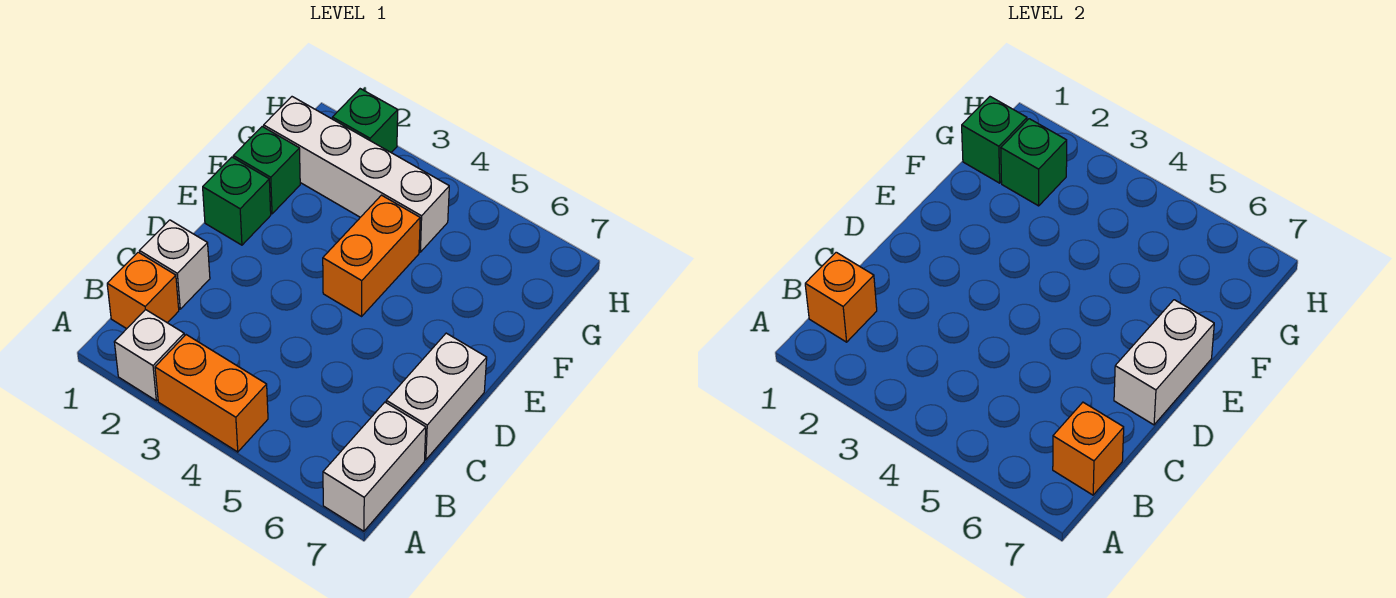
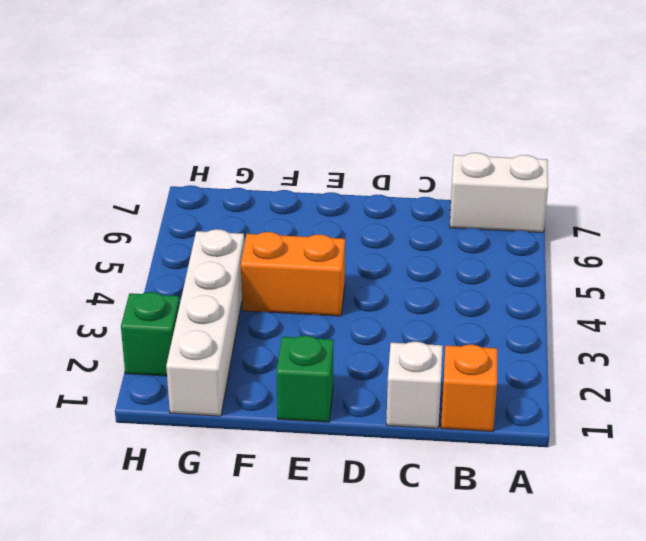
none -> white brick A2 level 1
none -> orange brick A3:A4 level 1
none -> white brick C7:D7 level 1

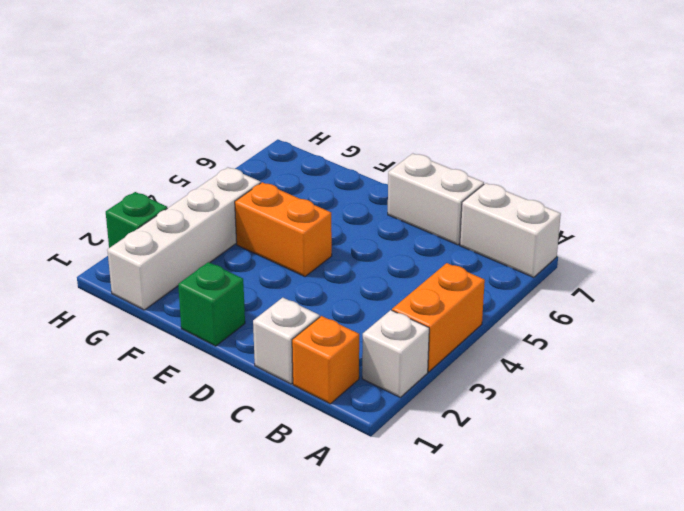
none -> green brick F1 level 1
none -> orange brick B1 level 2
none -> orange brick B7 level 2

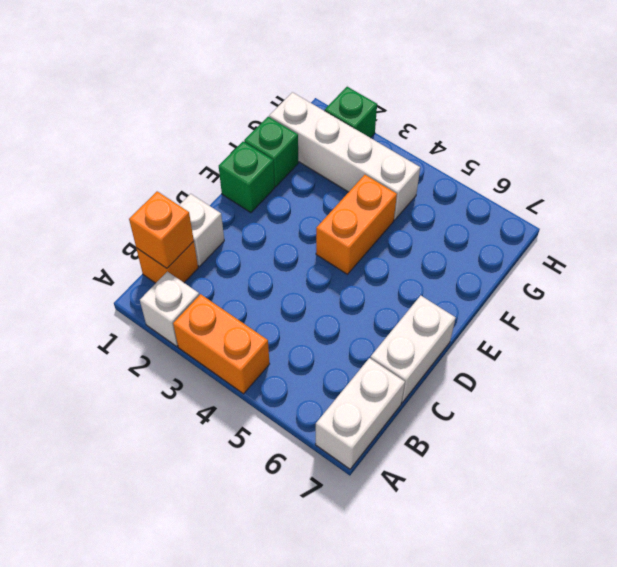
none -> orange brick B7 level 2
none -> white brick D7:E7 level 2
none -> green brick G1 level 2

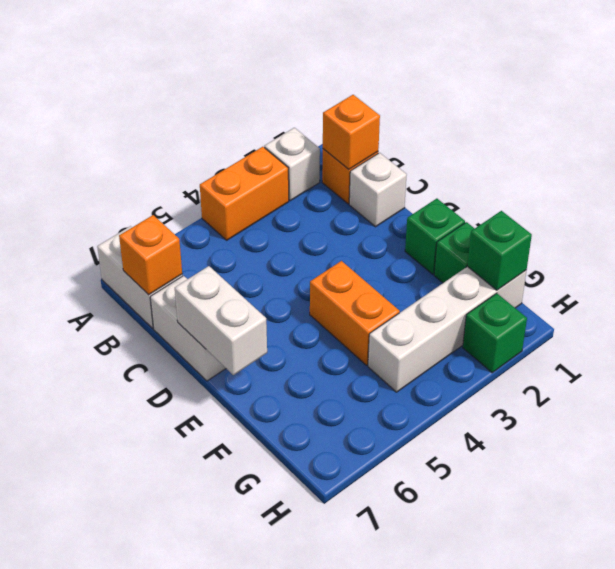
none -> green brick G2 level 2

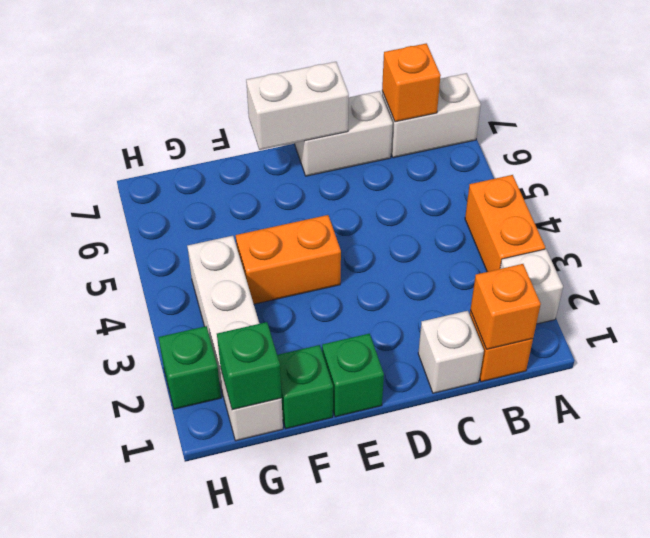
none -> green brick G2 level 2

